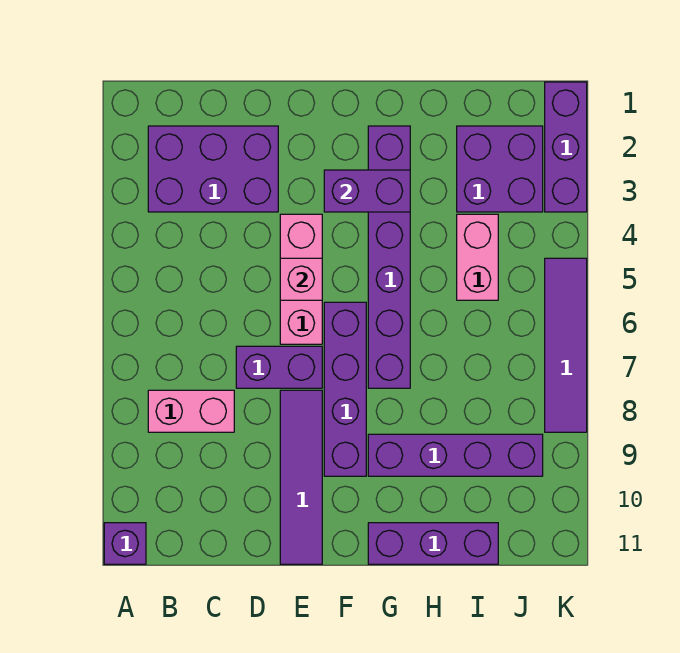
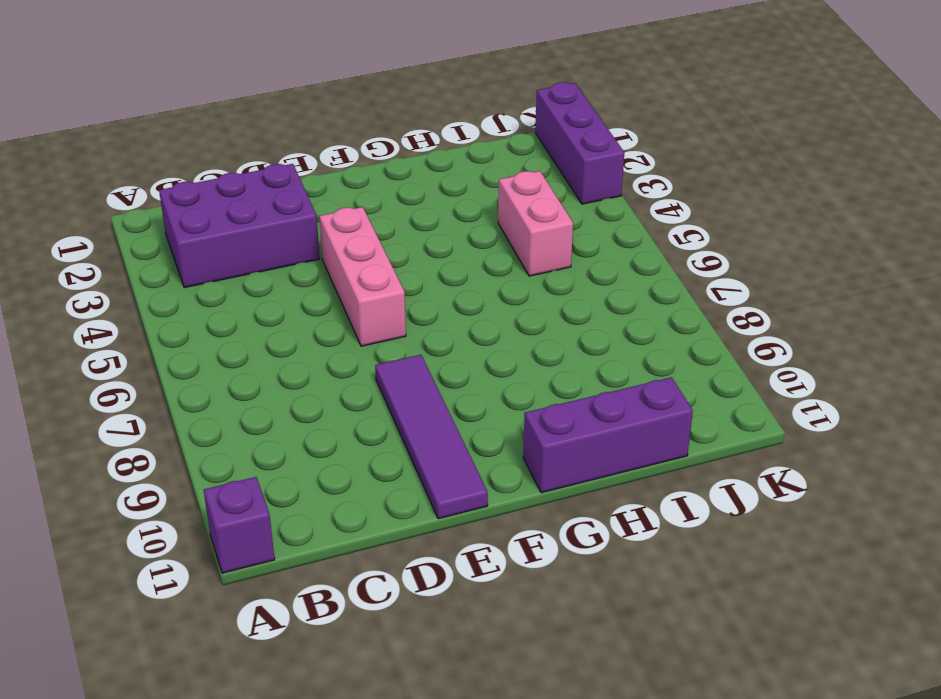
none -> pink brick B8:C8 level 1
none -> purple brick D7:E7 level 1
none -> purple brick F6:F9 level 1

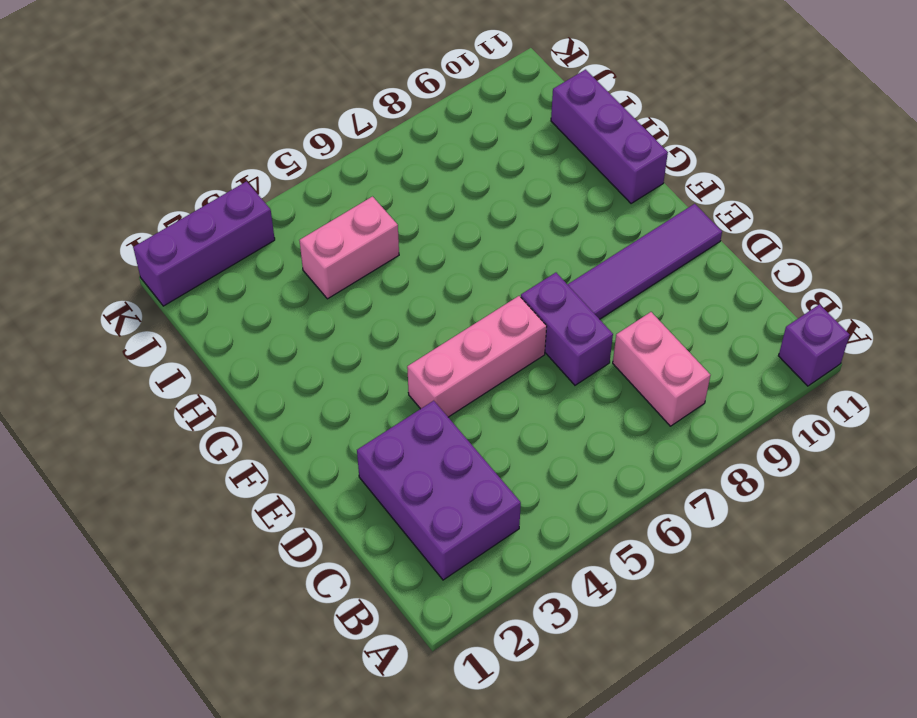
none -> purple brick F6:F9 level 1
none -> purple brick G2:G7 level 1
none -> purple brick G9:J9 level 1

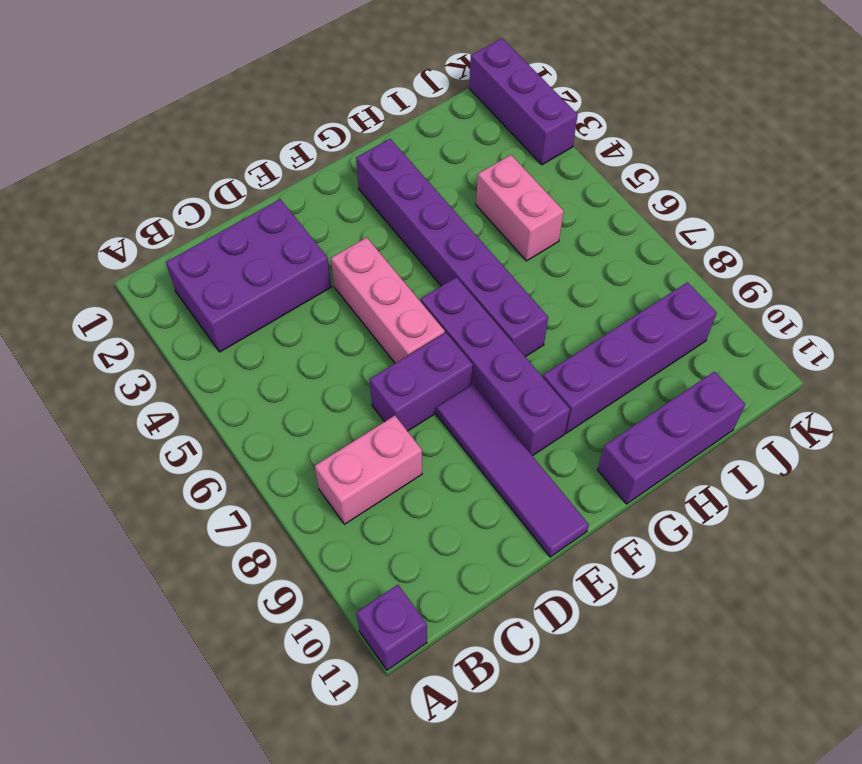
none -> purple brick I2:J3 level 1
none -> purple tile K5:K8 level 1
none -> pink brick E5 level 2

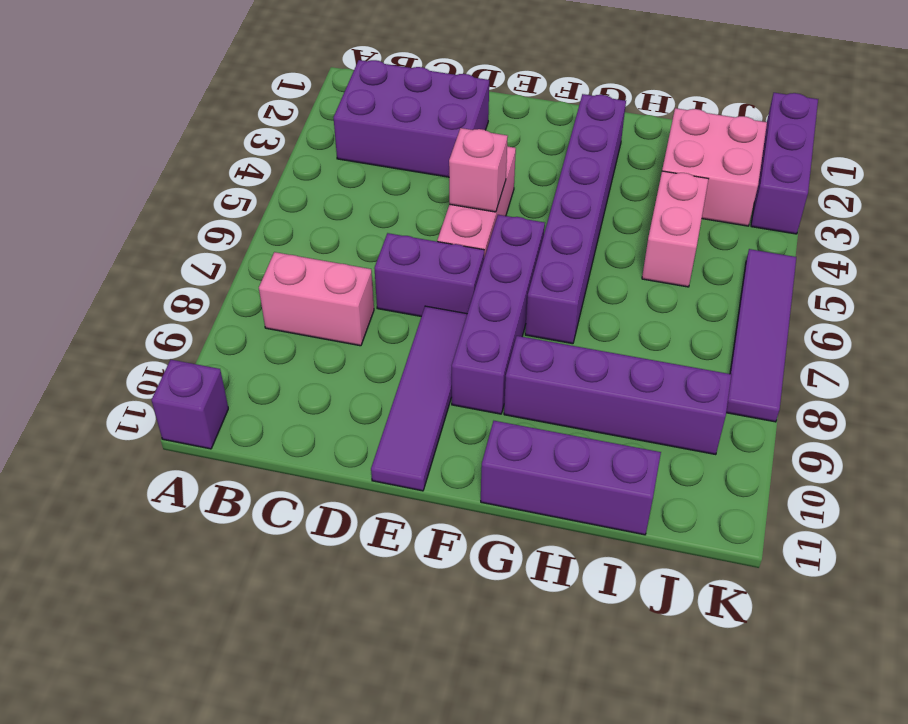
pink brick I2:J3 level 1 -> purple brick I2:J3 level 1
none -> purple brick F3:G3 level 2

